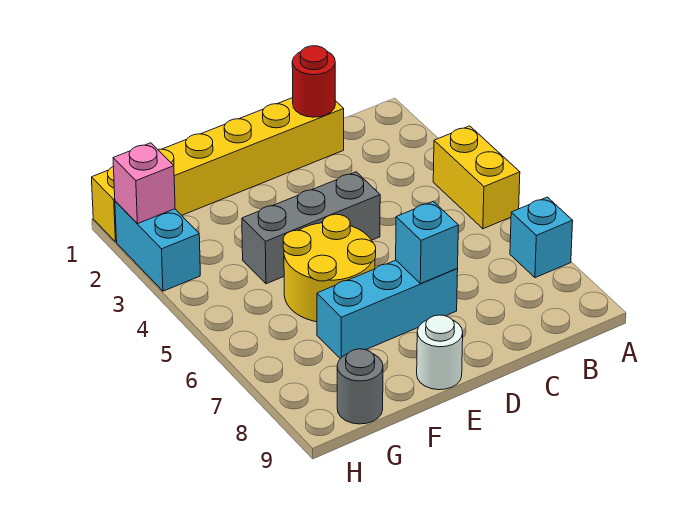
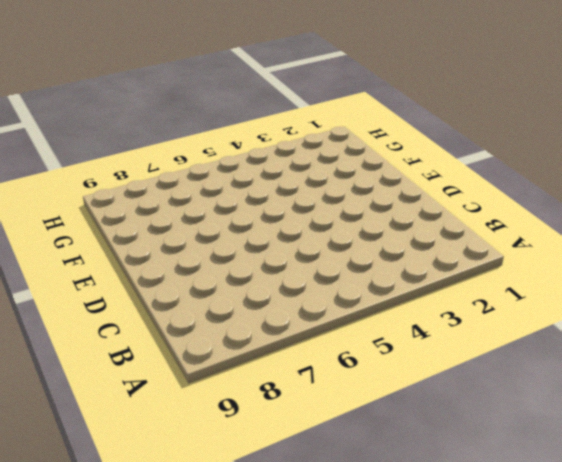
none -> yellow brick A4:A5 level 1
none -> cyan brick A7 level 1
none -> yellow brick C1:H1 level 1

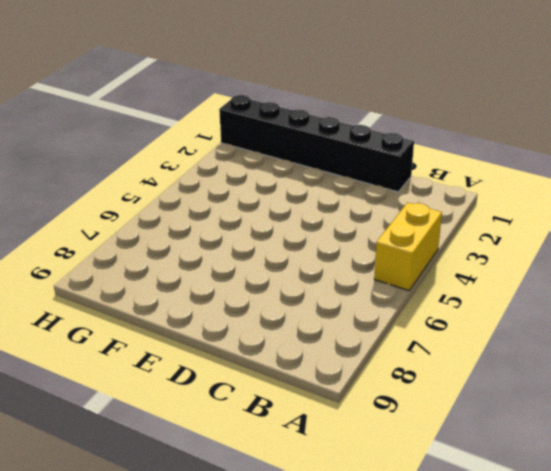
black brick C1:H1 level 1 -> yellow brick C1:H1 level 1
none -> cyan brick A7 level 1
none -> grey brick D4:F4 level 1
none -> cyan brick D7:F7 level 1

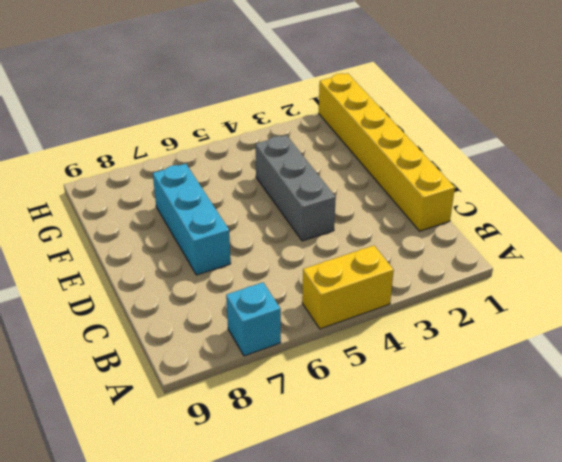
none -> yellow round brick E5:F6 level 1
none -> white round brick E9 level 1
none -> grey round brick G9 level 1

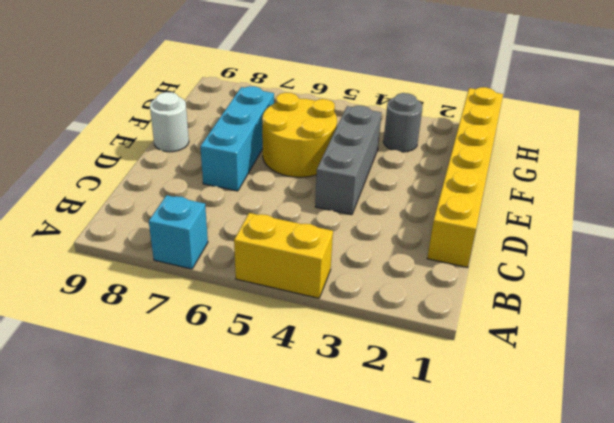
grey round brick G3 level 1 -> grey round brick G9 level 1
none -> cyan brick H2:H3 level 1
none -> red round brick C1 level 2
none -> cyan brick D7 level 2

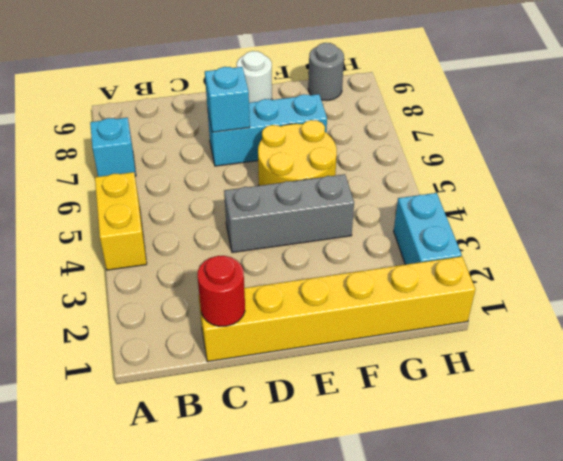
none -> pink brick H2 level 2

